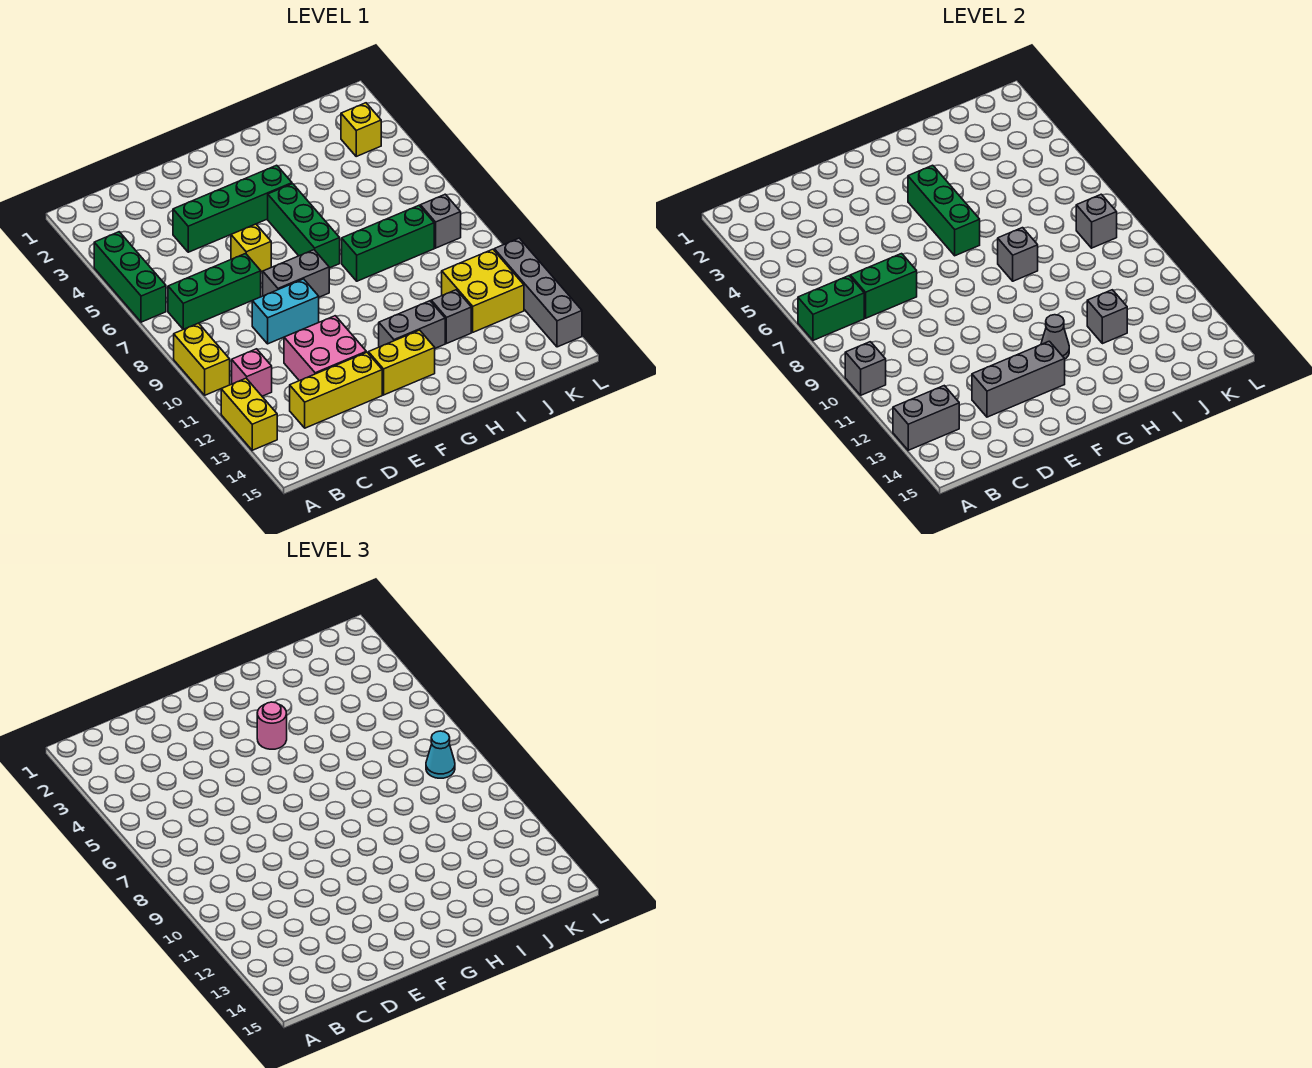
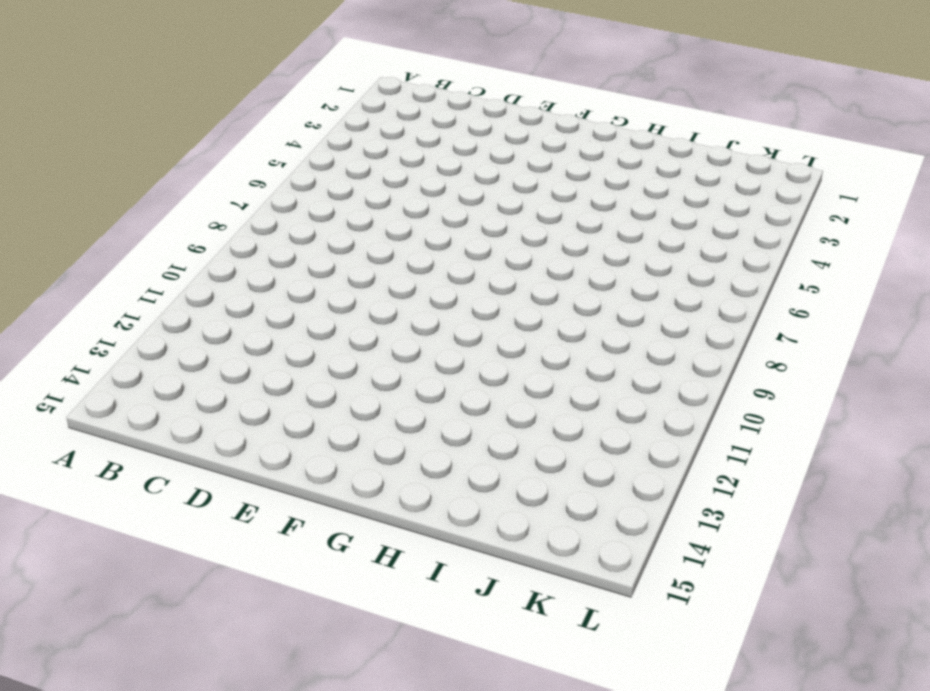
none -> green brick A4:A6 level 1
none -> yellow brick A9:A10 level 1
none -> yellow brick A12:A13 level 1
none -> green brick B7:D7 level 1

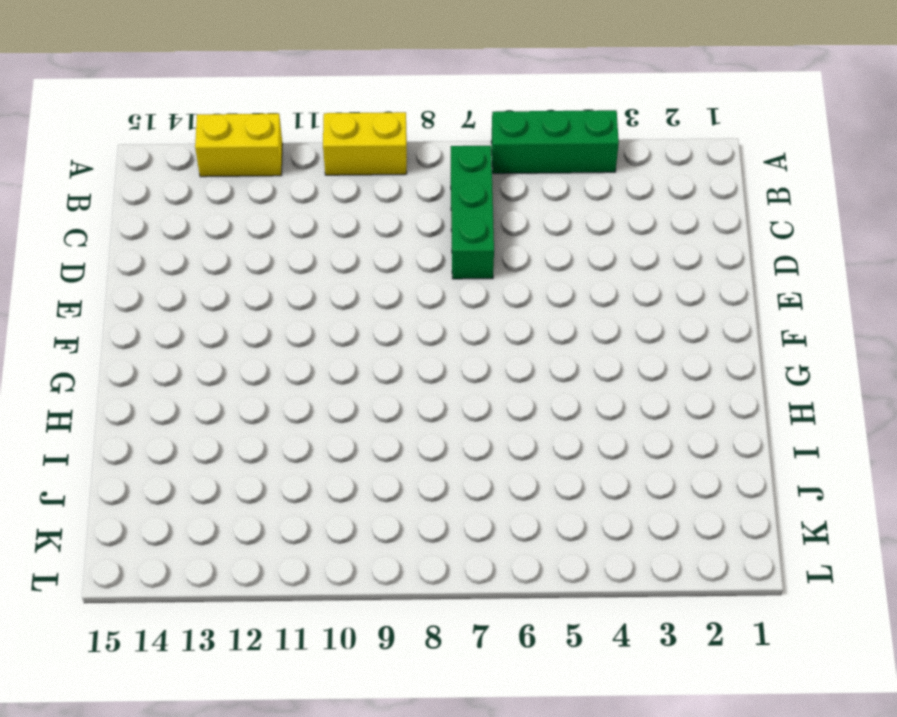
none -> pink brick B11 level 1
none -> yellow brick C13:E13 level 1
none -> green brick D4:G4 level 1
none -> cyan brick D9:E9 level 1

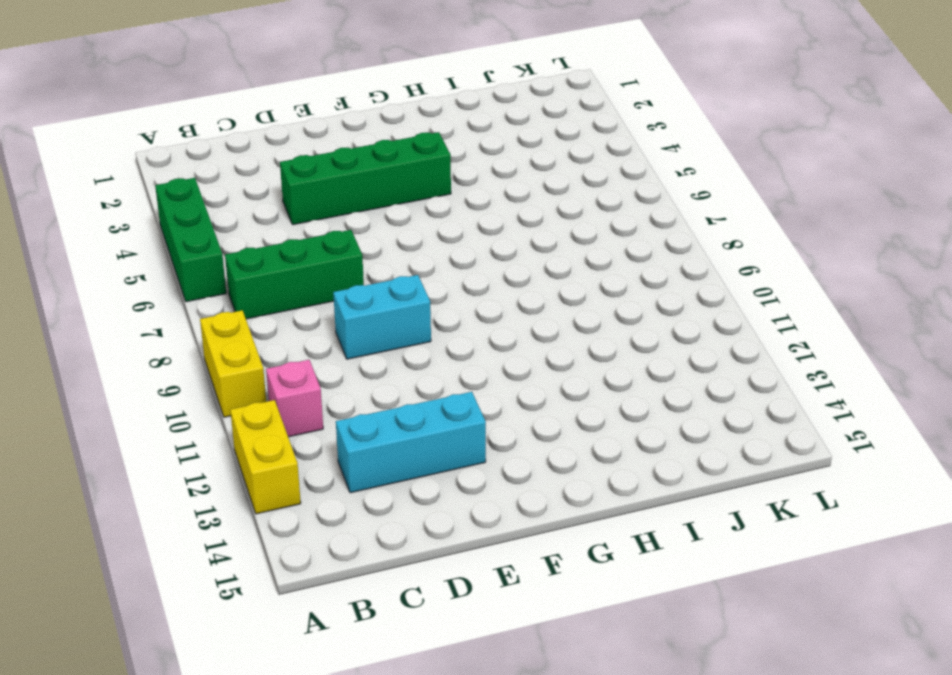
cyan brick C13:E13 level 1 -> yellow brick C13:E13 level 1
none -> pink brick D11:E12 level 1
none -> yellow brick E6 level 1
none -> grey brick E8:F8 level 1
none -> yellow brick F13:G13 level 1

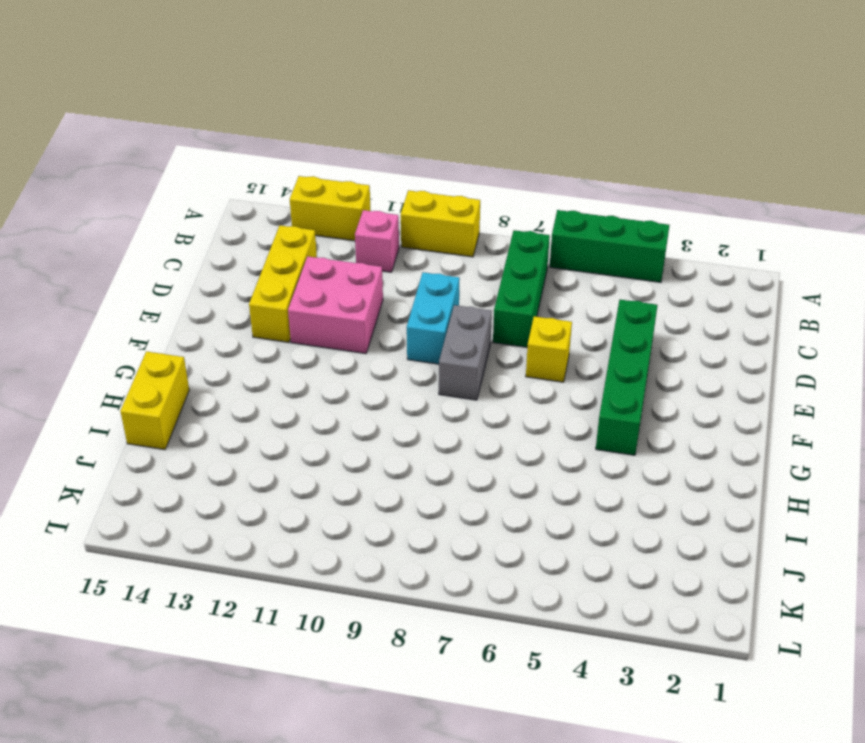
yellow brick H15:I15 level 1 -> yellow brick F13:G13 level 1
none -> green brick G5:G7 level 1
none -> grey brick G12:H12 level 1
none -> green brick H8:J8 level 1
none -> grey brick I12 level 1

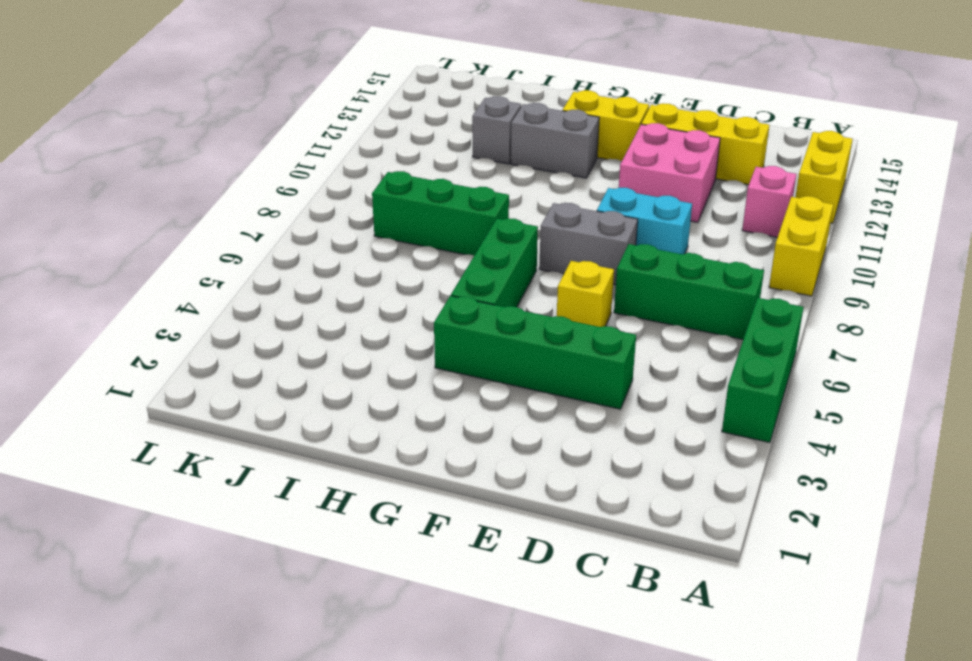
none -> yellow brick J11:K12 level 1
none -> yellow brick K3 level 1
none -> grey brick K8 level 1
none -> grey brick L11:L14 level 1

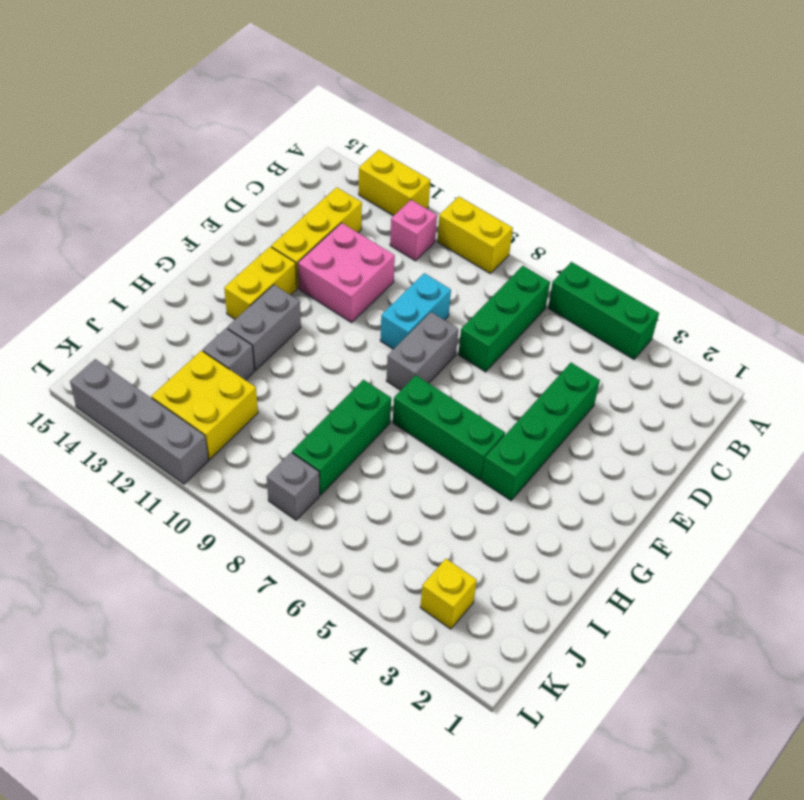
none -> yellow brick E6 level 1
none -> green brick A7:B7 level 2
none -> grey brick A10 level 2
none -> grey brick A13:B13 level 2

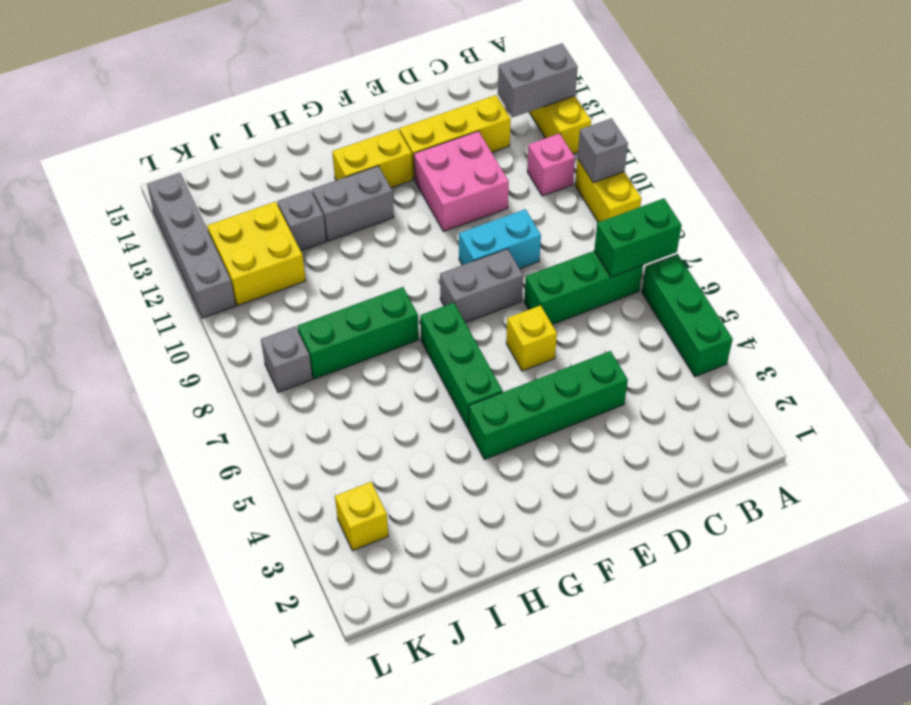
none -> green brick C7:D7 level 2
none -> grey brick D13:F13 level 2
none -> green brick G4:G6 level 2
none -> grey cone G12 level 2

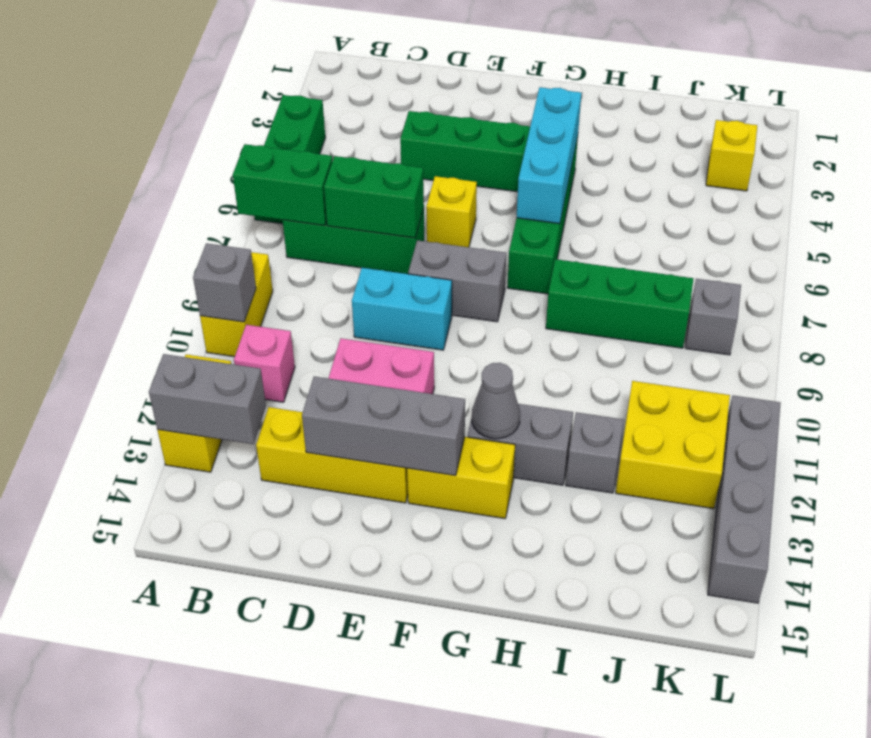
cyan brick G4:G6 level 2 -> green brick G4:G6 level 2
none -> grey brick H8 level 2
none -> grey brick I12 level 2
none -> grey brick K8 level 2
none -> pink round brick G4 level 3

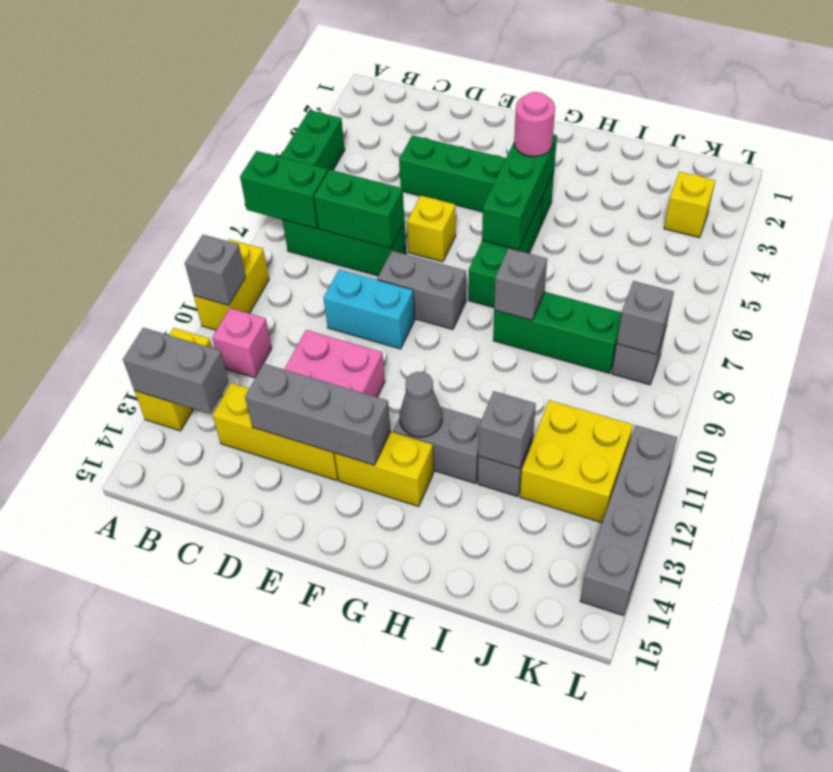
none -> cyan cone K8 level 3

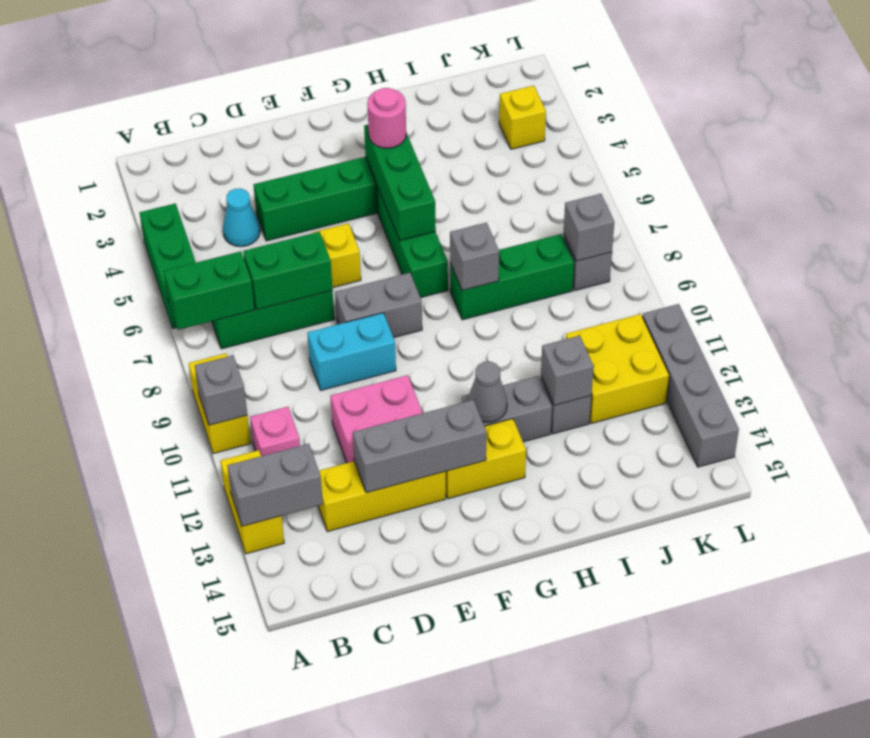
cyan cone C4 level 1 -> cyan cone K8 level 3

